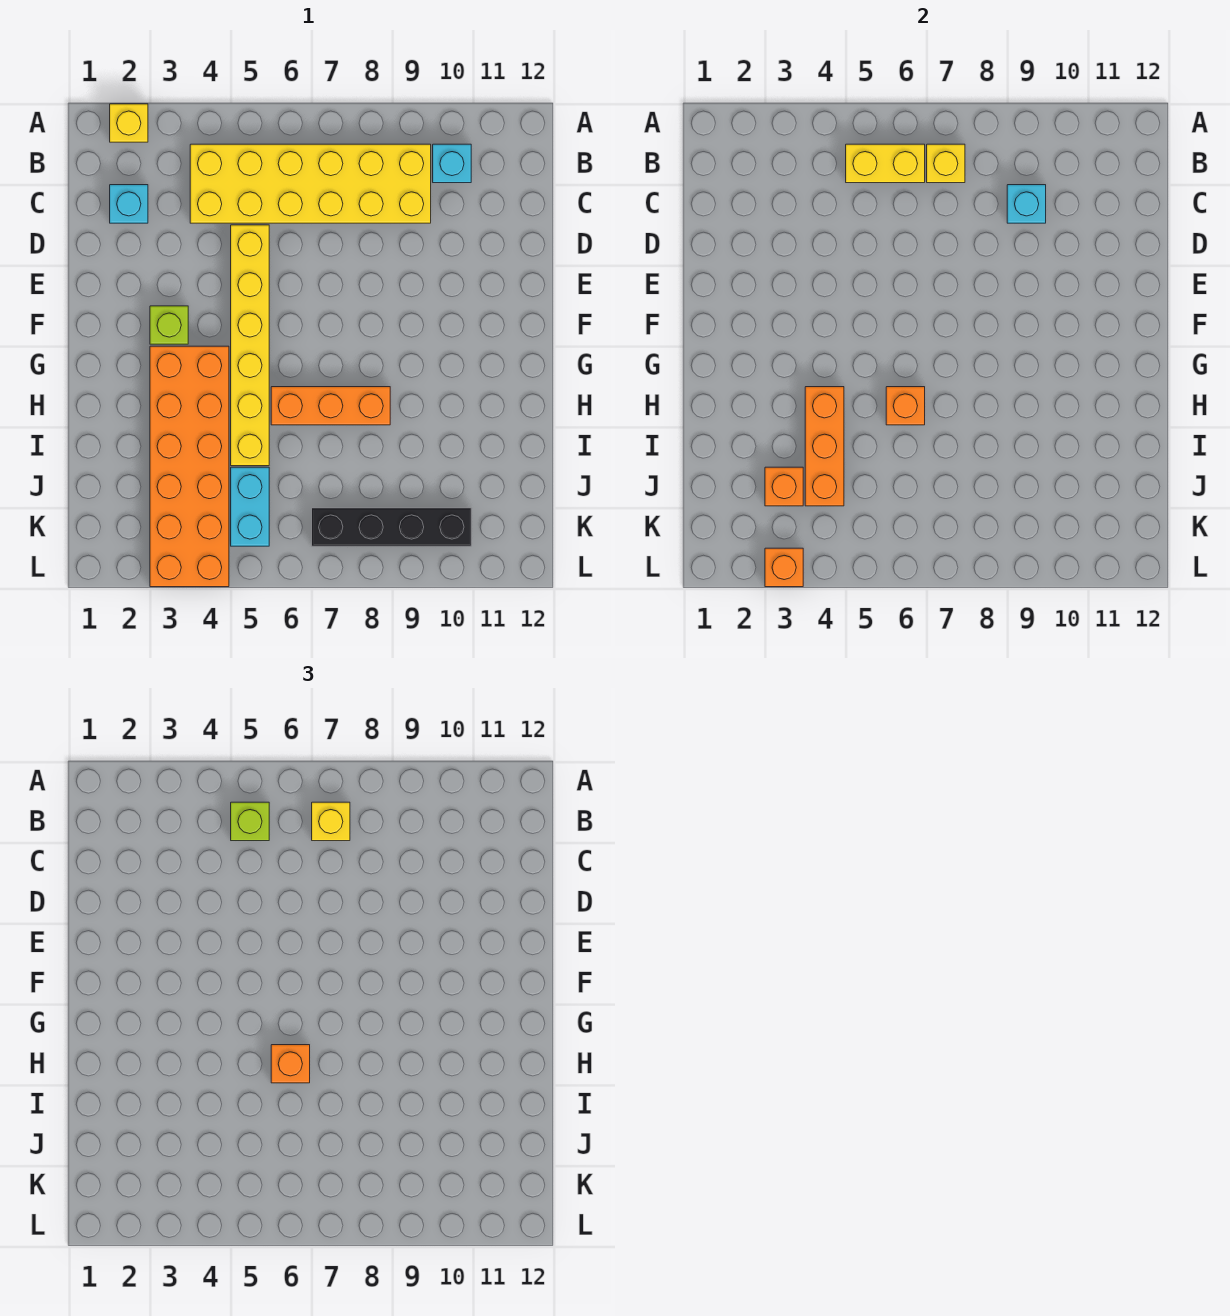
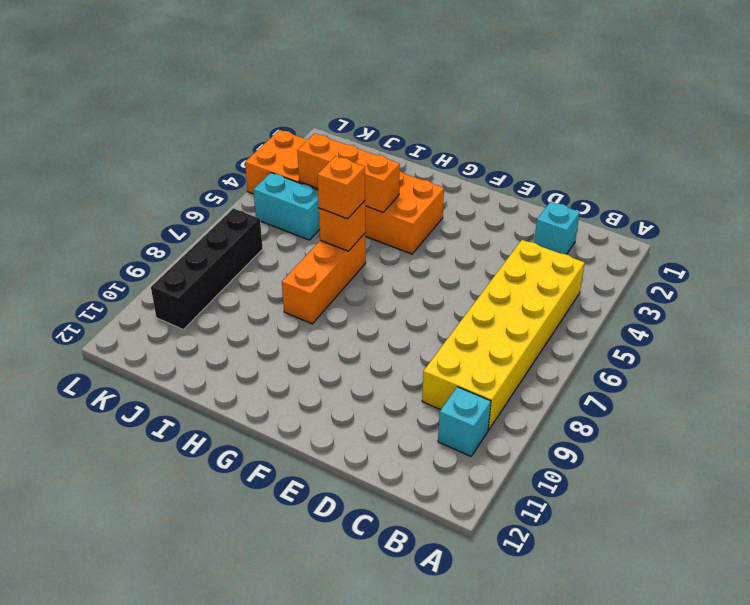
none -> yellow brick A2 level 1
none -> yellow brick D5:I5 level 1
none -> lime brick F3 level 1

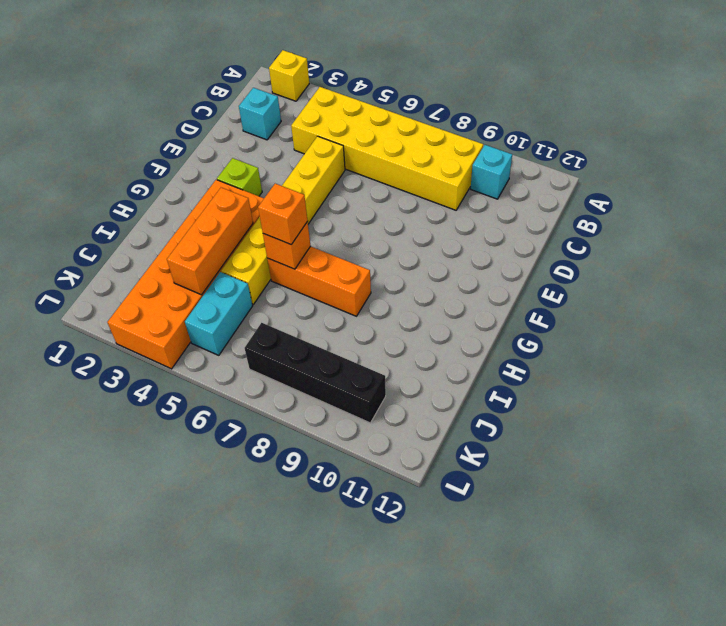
none -> yellow brick B5:B6 level 2
none -> yellow brick B7 level 2
none -> cyan brick C9 level 2

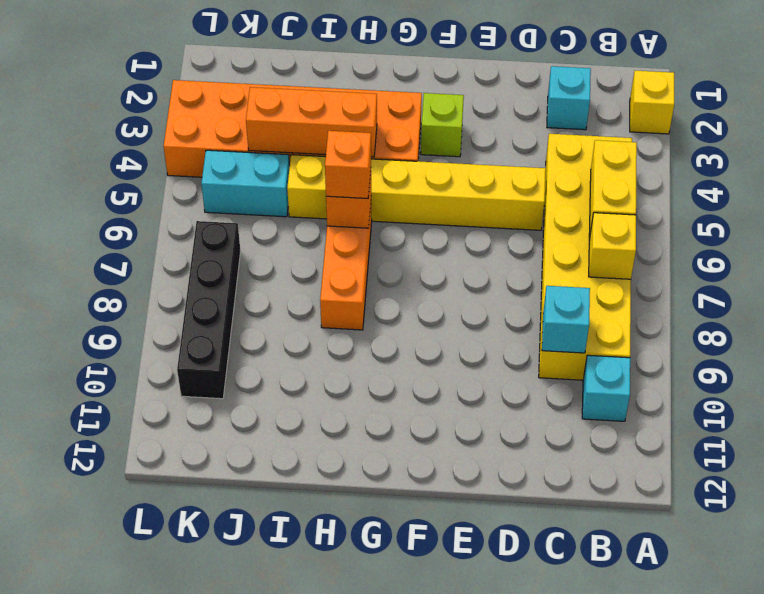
none -> orange brick J3 level 2
none -> orange brick L3 level 2
none -> lime brick B5 level 3

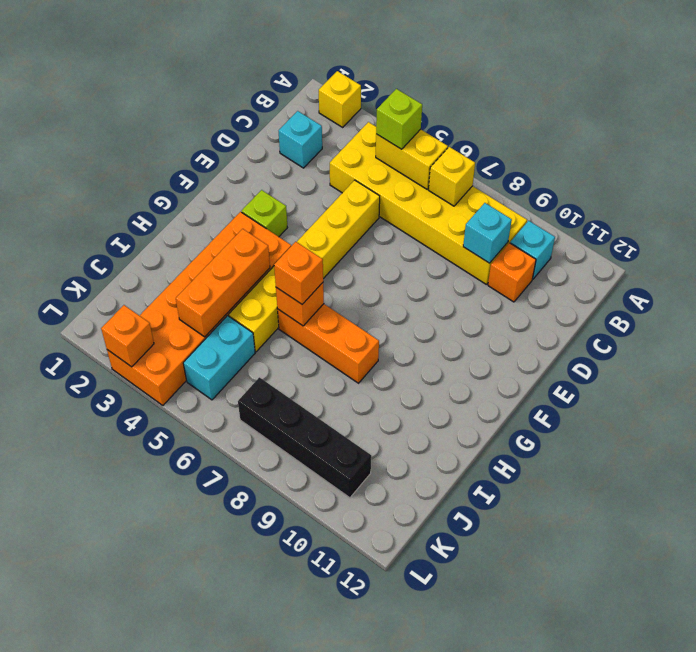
orange brick C10 level 1 -> orange brick J3 level 2
none -> yellow brick B7 level 3

